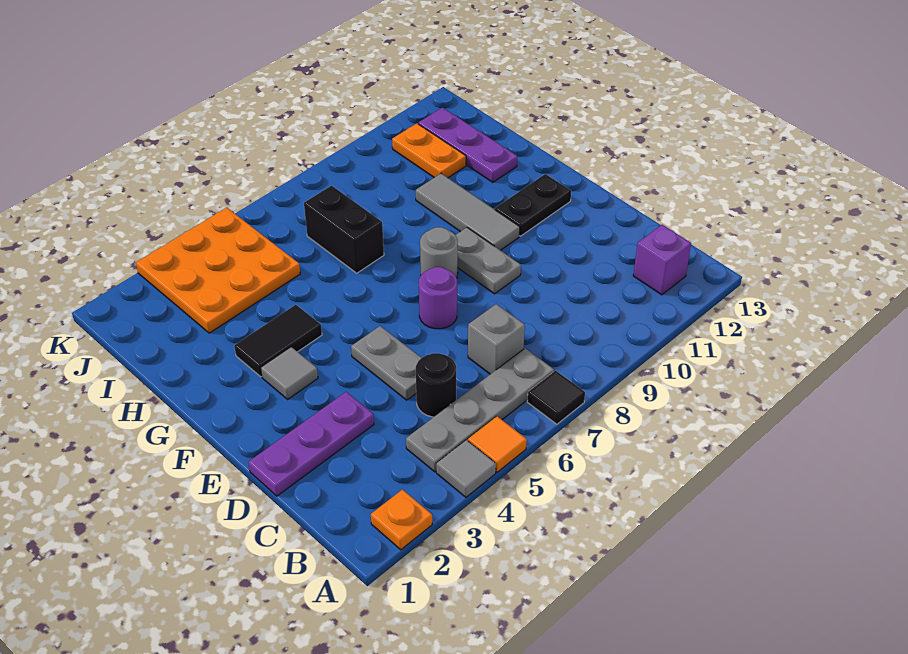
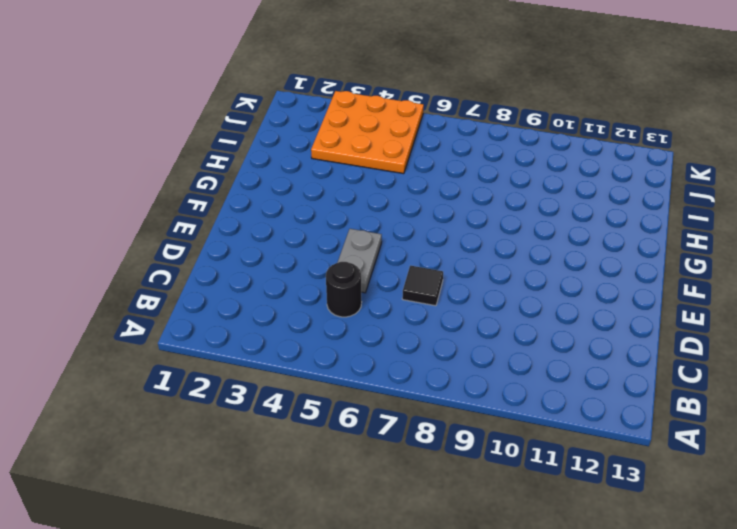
black tile D7 level 1 -> black tile A7 level 1
none -> orange plate A2 level 1
none -> grey tile A4 level 1
none -> orange tile A5 level 1

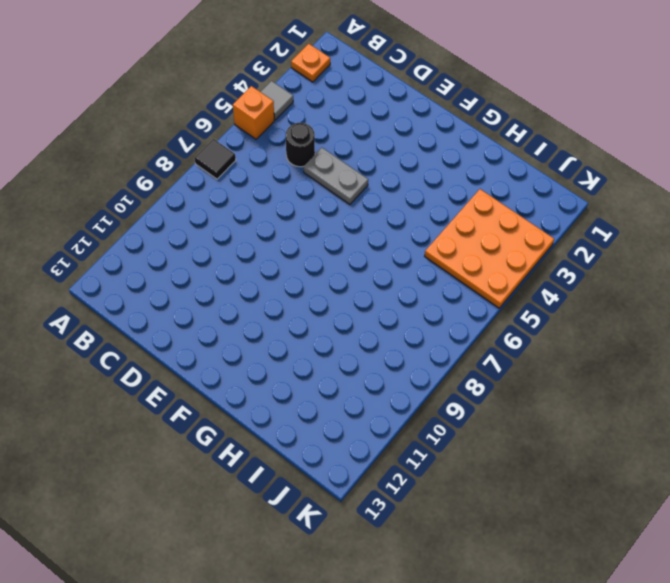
orange brick A5 level 1 -> orange tile A5 level 1
none -> grey plate B4:B7 level 1
none -> purple brick B12 level 1
none -> grey brick C7 level 1

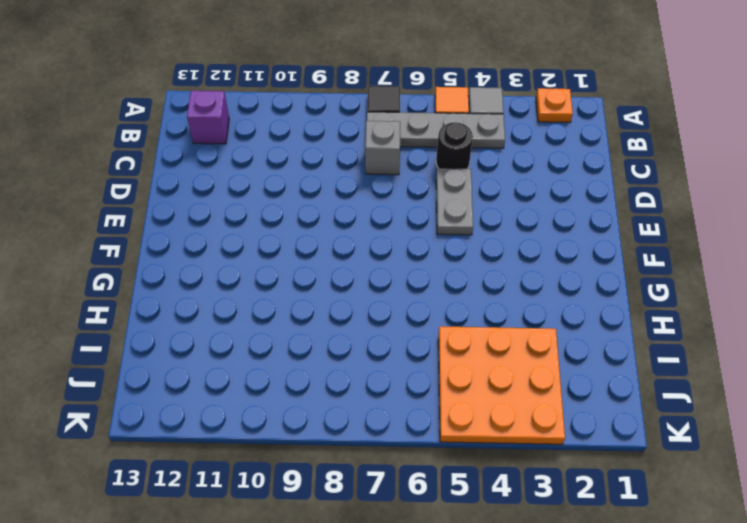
none -> purple plate D1:D3 level 1
none -> purple round brick E7 level 1
none -> grey plate E9:F9 level 1

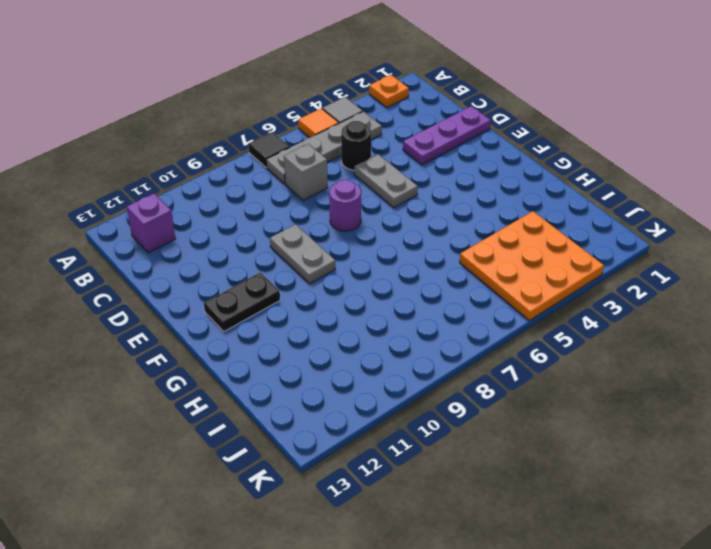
none -> grey tile F3 level 1
none -> grey round brick F8 level 1
none -> grey tile F10:H10 level 1

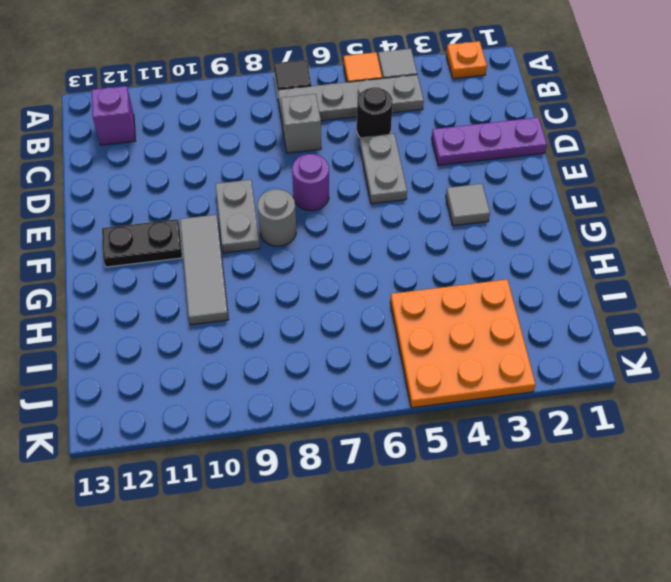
none -> black tile G3:G4 level 1
none -> black brick H7:I7 level 1
none -> purple plate H12:J12 level 1

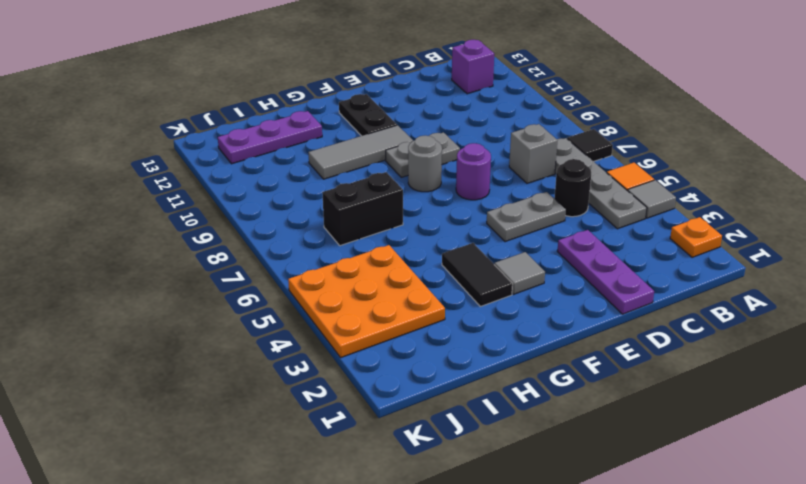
none -> orange plate I11:J11 level 1

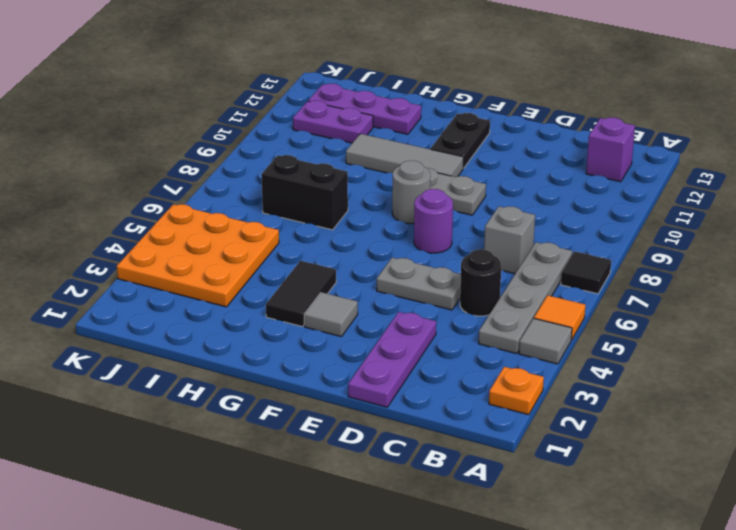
purple plate I11:J11 level 1 -> orange plate I11:J11 level 1

